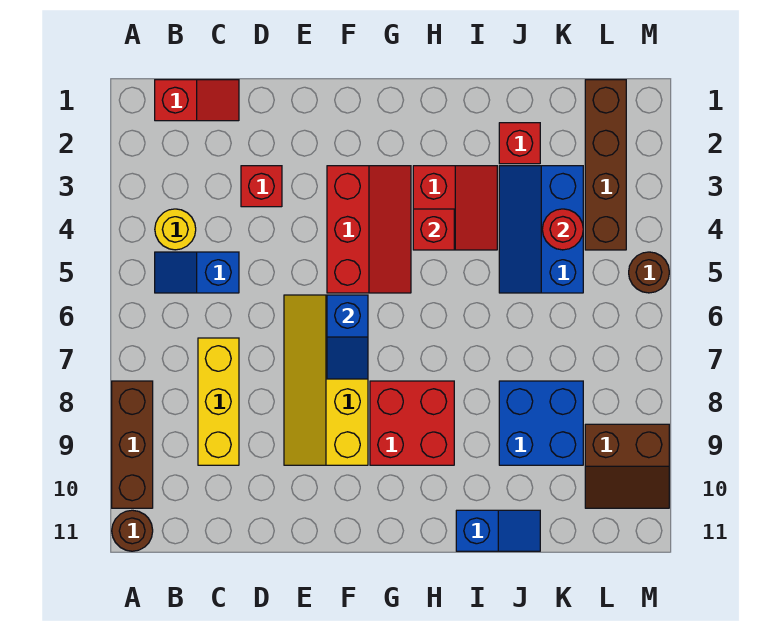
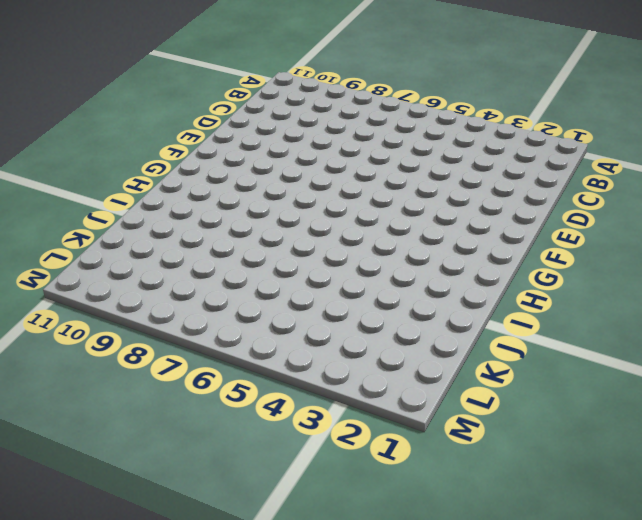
none -> brown brick A8:A10 level 1
none -> brown round brick A11 level 1
none -> red slope B1:C1 level 1 top B

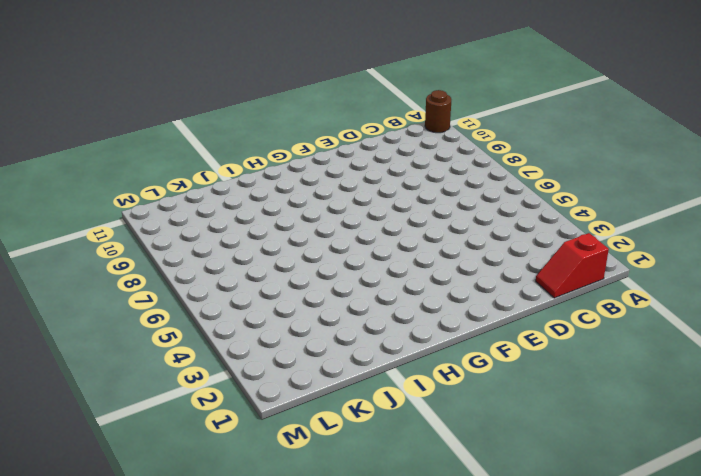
none -> brown brick A8:A10 level 1
none -> yellow round brick B4 level 1
none -> blue slope B5:C5 level 1 top C

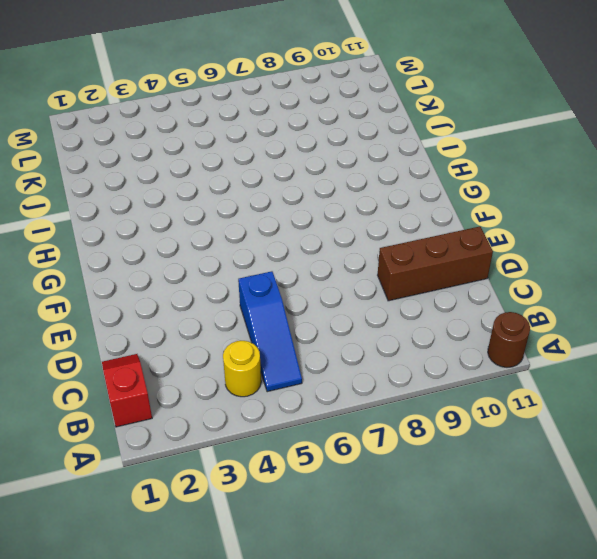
blue slope B5:D5 level 1 top D -> blue slope B5:C5 level 1 top C
brown brick D9:D11 level 1 -> brown brick A8:A10 level 1
none -> yellow brick C7:C9 level 1
none -> red brick D3 level 1
none -> yellow slope E6:F9 level 1 top F

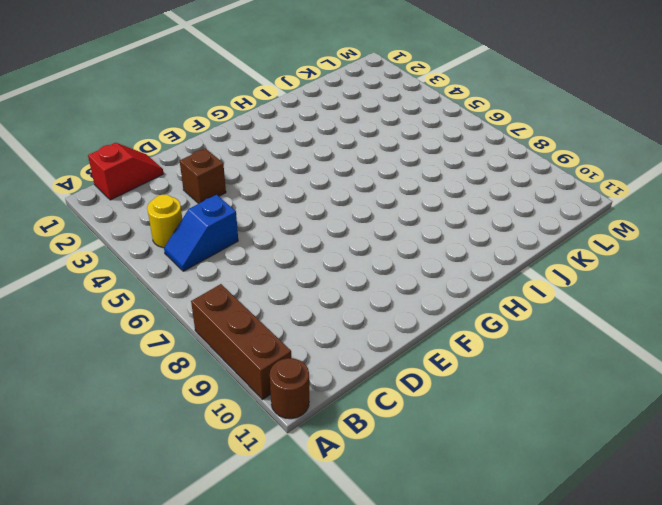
brown brick D3 level 1 -> red brick D3 level 1
none -> yellow brick C7:C9 level 1
none -> yellow slope E6:F9 level 1 top F
none -> red slope F3:G5 level 1 top F

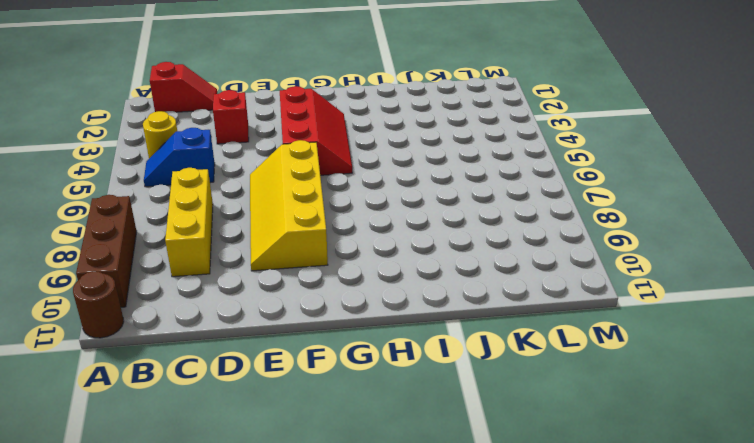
none -> red brick G8:H9 level 1
none -> red slope H3:I4 level 1 top H
none -> blue slope I11:J11 level 1 top I

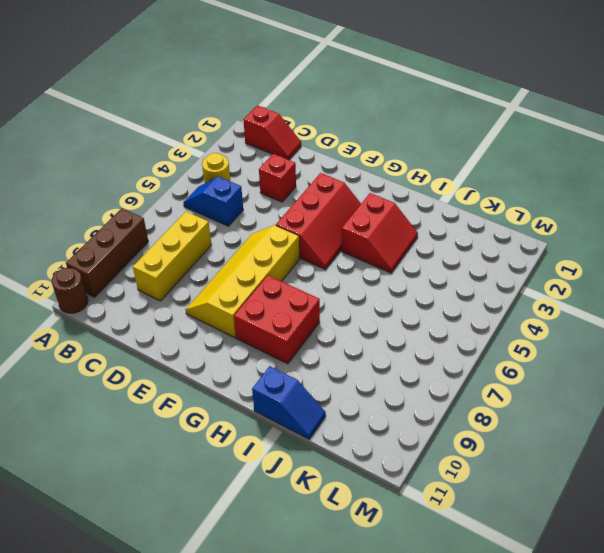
none -> red brick J2 level 1
none -> blue slope J3:K5 level 1 top K
none -> blue brick J8:K9 level 1

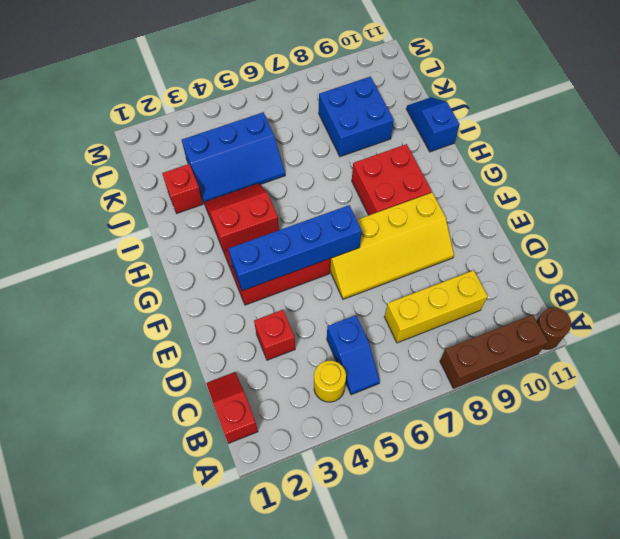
blue brick F3:F6 level 2 -> blue slope F6:F7 level 2 top 6
none -> brown brick L1:L4 level 1
none -> brown slope L9:M10 level 1 top 9
none -> brown round brick M5 level 1

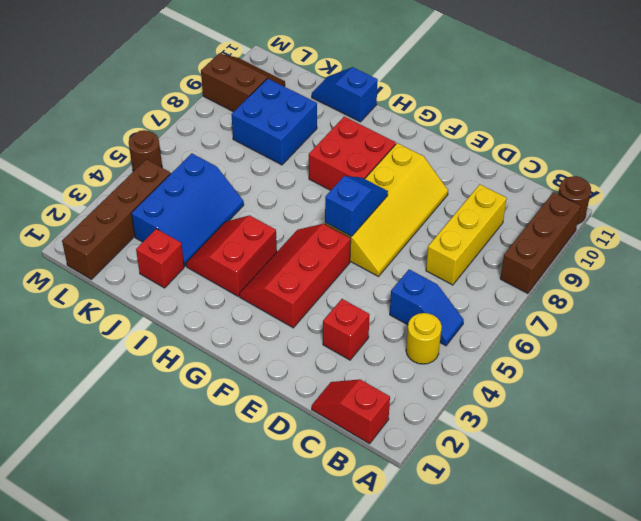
none -> red brick H4 level 2
none -> red round brick K4 level 2

